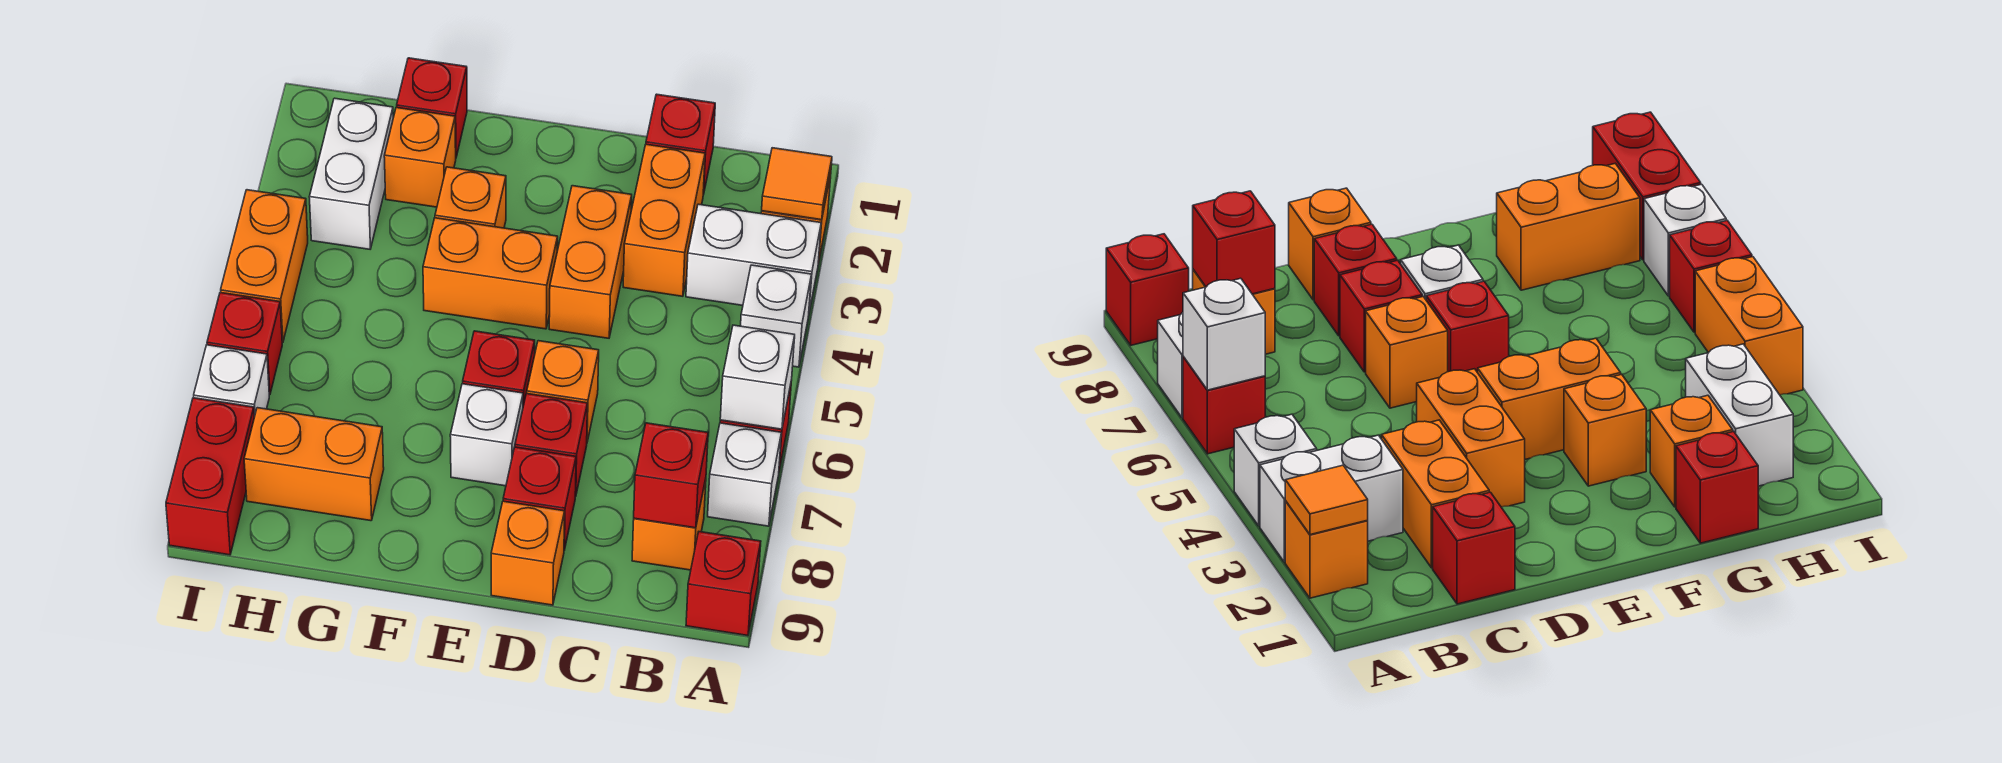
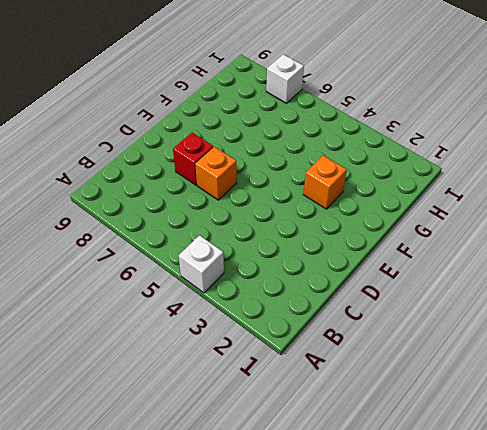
none -> orange brick A2 level 1
none -> white brick A3:B3 level 1
none -> red brick A6 level 1

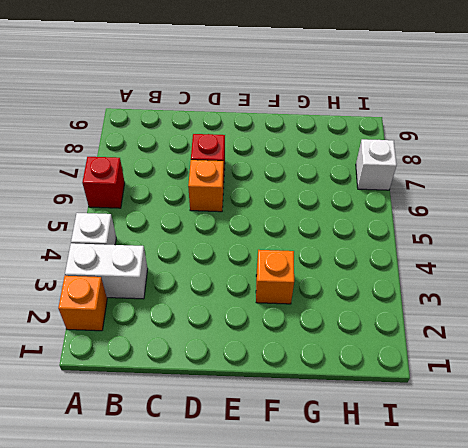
none -> white brick A7 level 1
none -> red brick A9 level 1
none -> orange brick B8 level 1

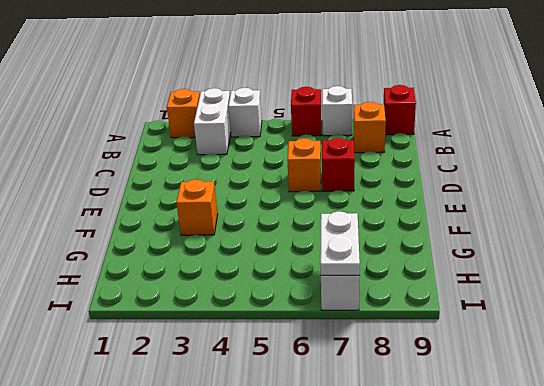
white plate H7:I7 level 2 -> none
none -> red brick C1 level 1
none -> orange brick C2:C3 level 1
none -> orange brick D3:D4 level 1

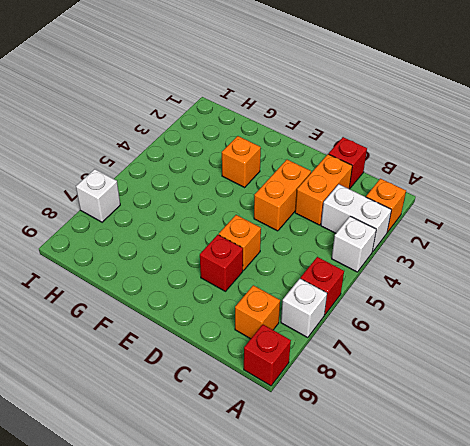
none -> red brick D8 level 1
none -> orange brick D9 level 1
none -> orange brick E4:F4 level 1

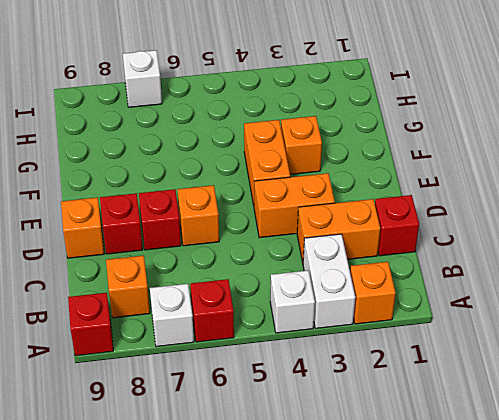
none -> red brick E6 level 1
none -> white brick E7 level 1
none -> red brick G1 level 1

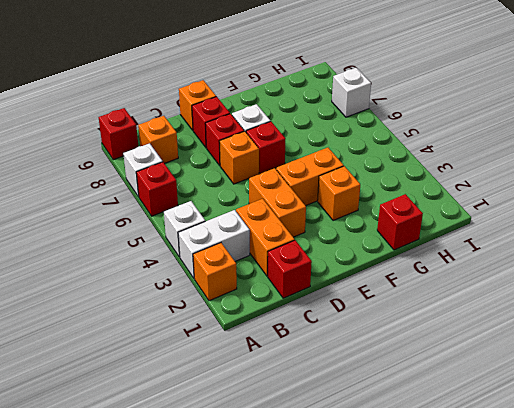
none -> orange brick G2 level 1
none -> orange brick G8:H8 level 1
none -> white brick H2:H3 level 1

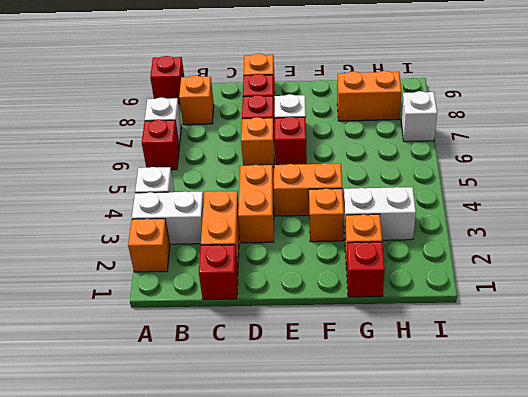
white brick G3:H3 level 1 -> white brick H2:H3 level 1
none -> orange brick I4:I5 level 1
none -> red brick I6 level 1
none -> red brick I8:I9 level 1

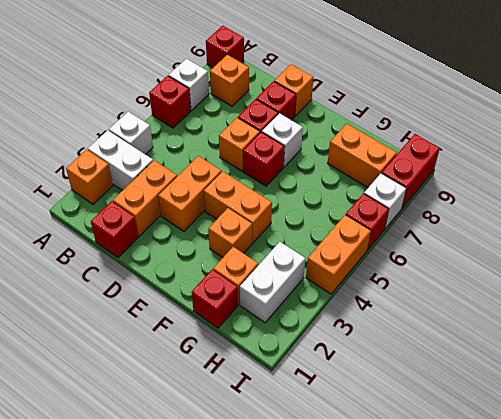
none -> orange tile A2 level 2
none -> white brick A6 level 2
none -> red brick B8 level 2

